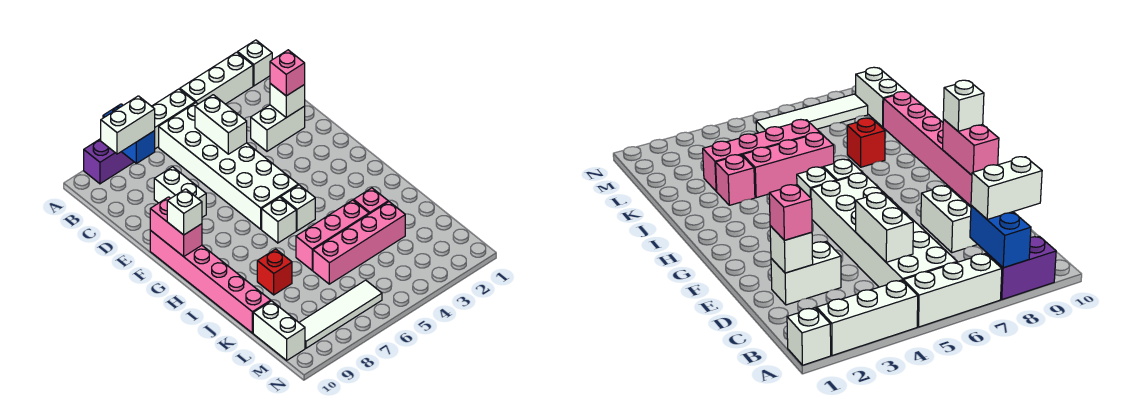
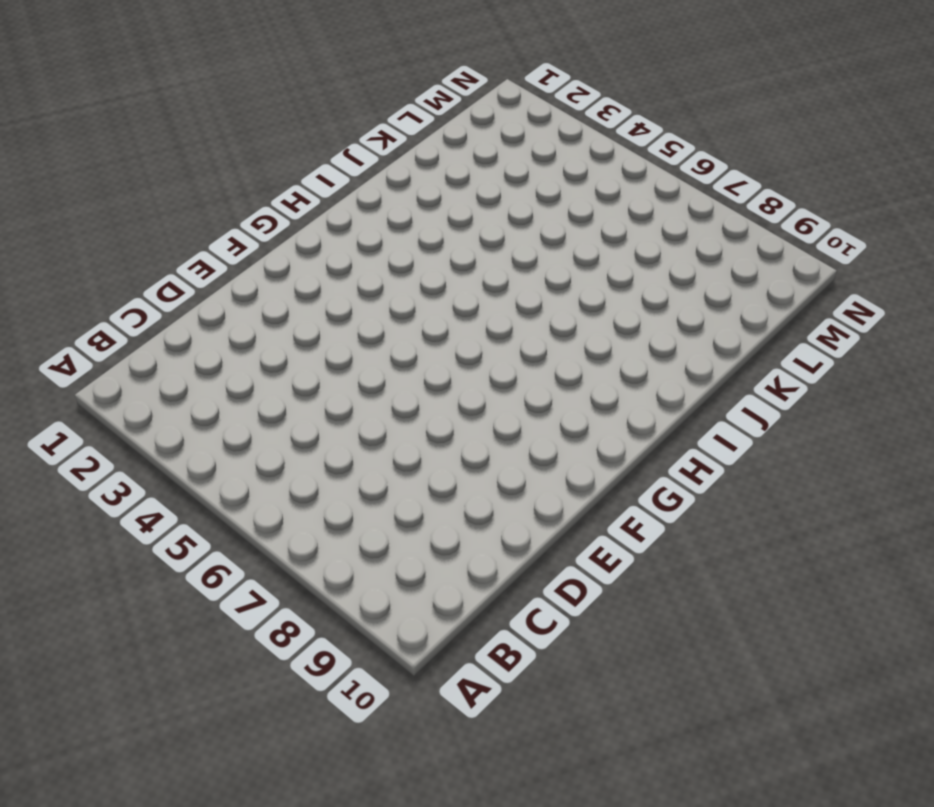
none -> white brick A1 level 1
none -> white brick A2:A4 level 1
none -> white brick A5:A7 level 1

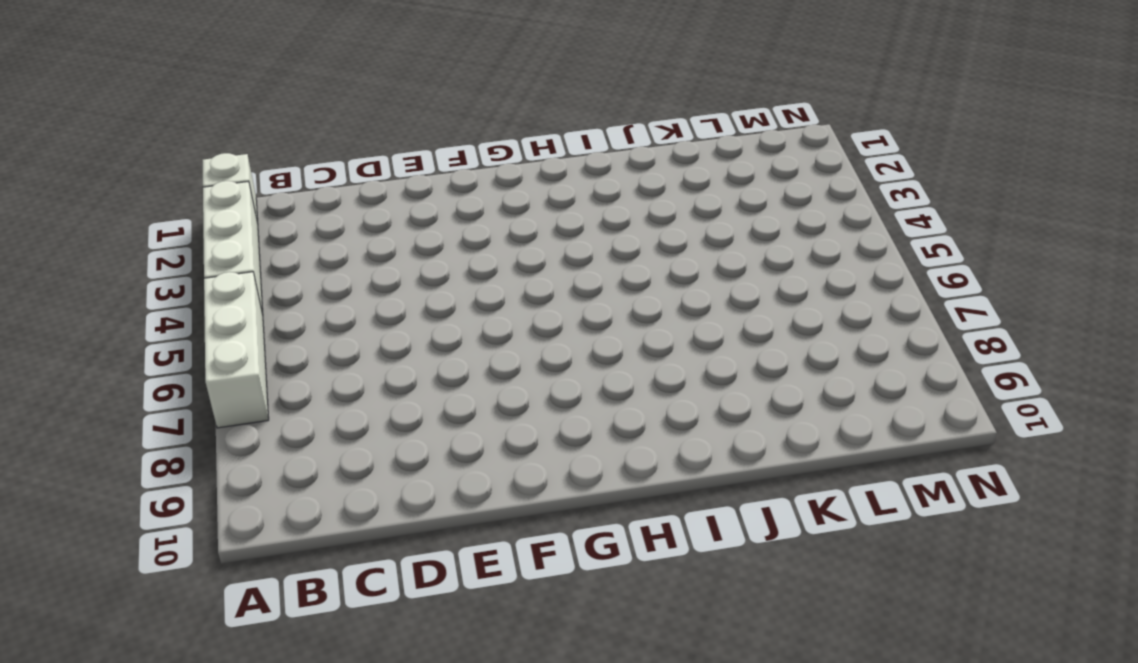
none -> purple brick A8:A9 level 1
none -> white brick B5:G6 level 1
none -> white brick D2:D3 level 1

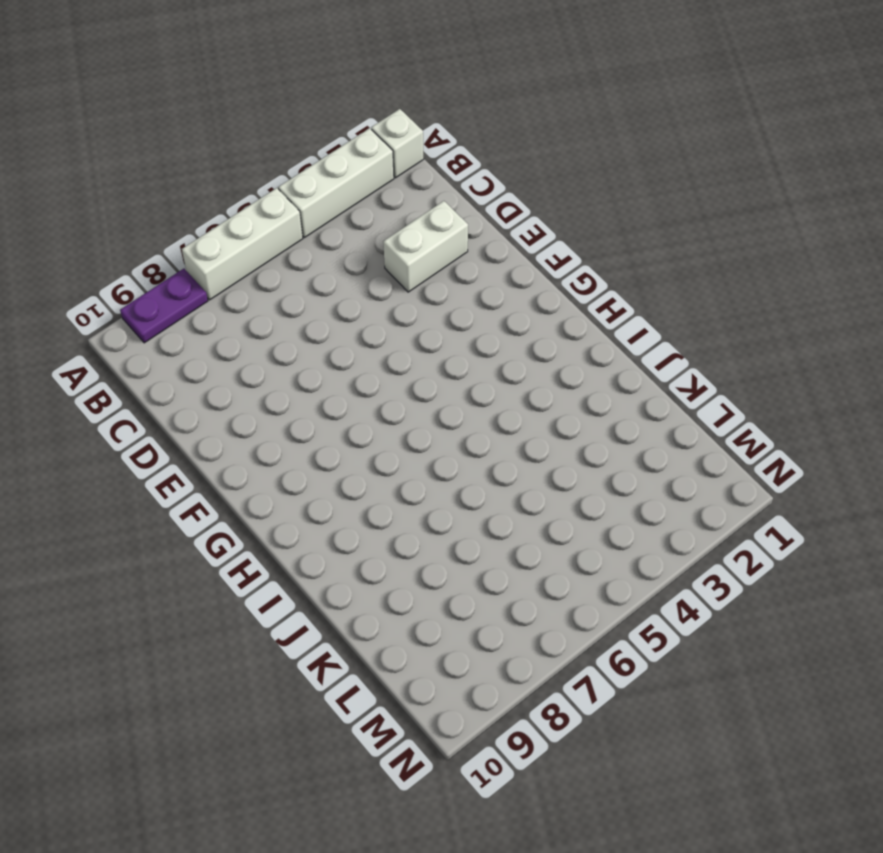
purple plate A8:A9 level 1 -> purple brick A8:A9 level 1
none -> white brick B5:G6 level 1
none -> white brick D8:E8 level 1
none -> pink brick F10:K10 level 1

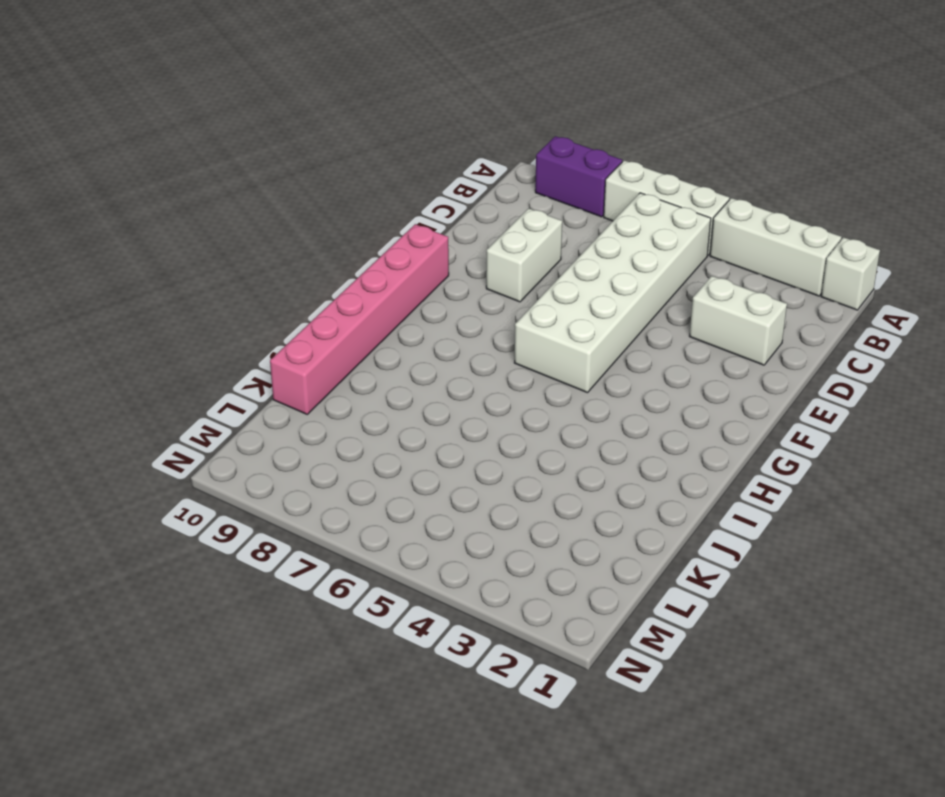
none -> white brick H5 level 1
none -> white brick H6 level 1
none -> pink brick J3 level 1

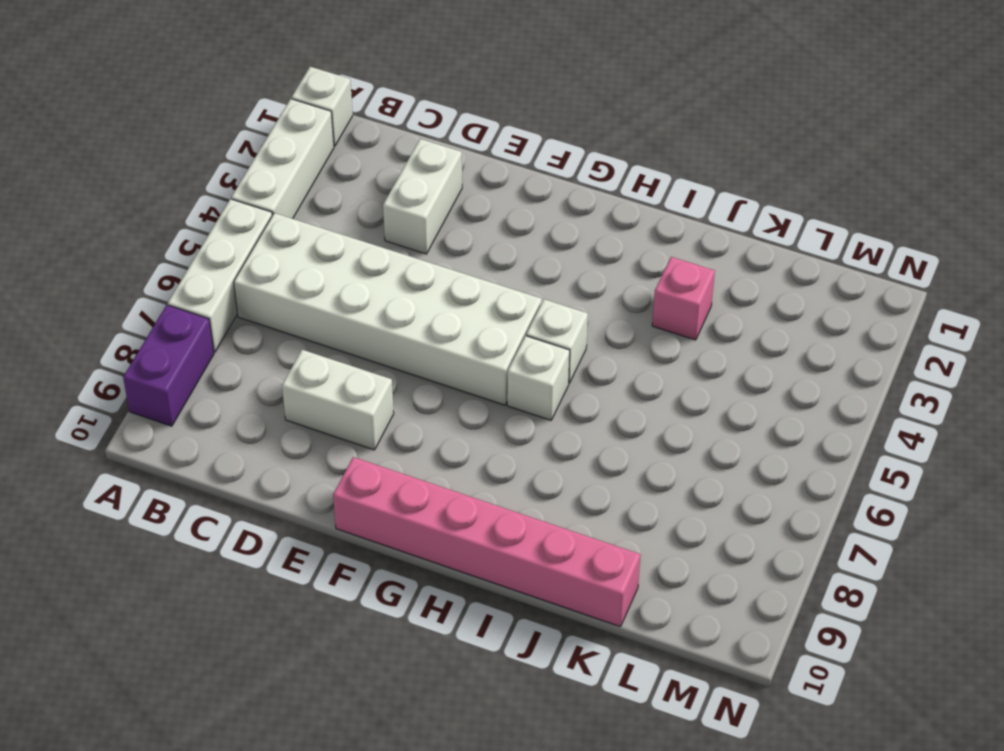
none -> pink brick J4:J6 level 1
none -> red brick J8 level 1
none -> pink brick K3:K6 level 1

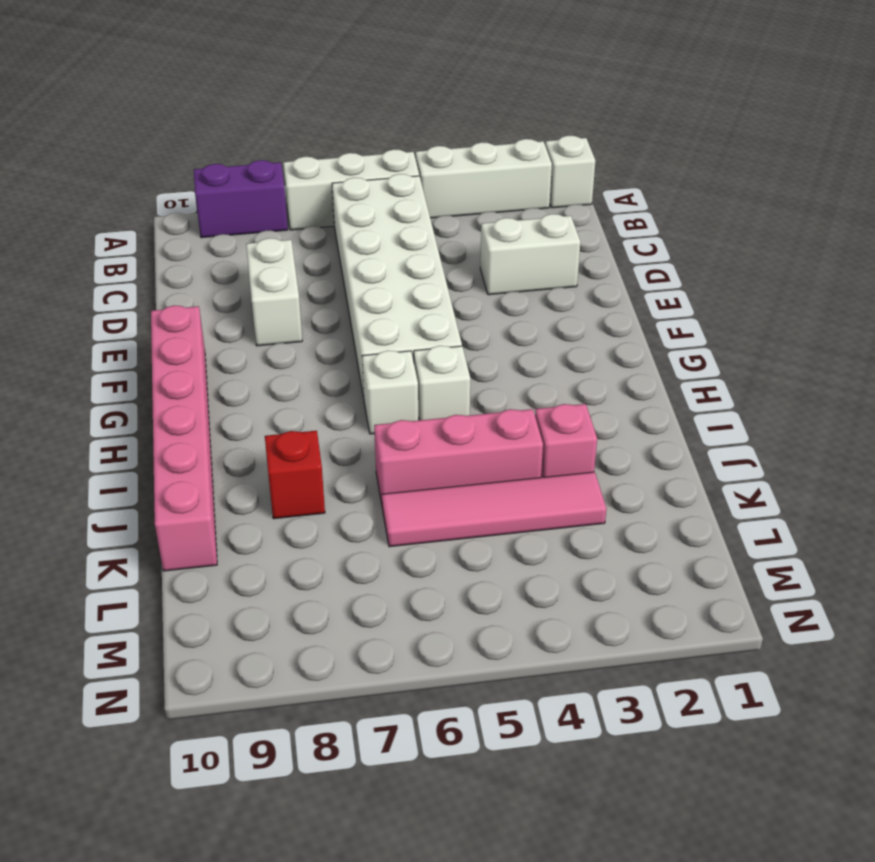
pink tile K3:K6 level 1 -> pink brick K3:K6 level 1
none -> white brick L10:M10 level 1
none -> white tile M6:M9 level 1
none -> blue brick A8:B8 level 2

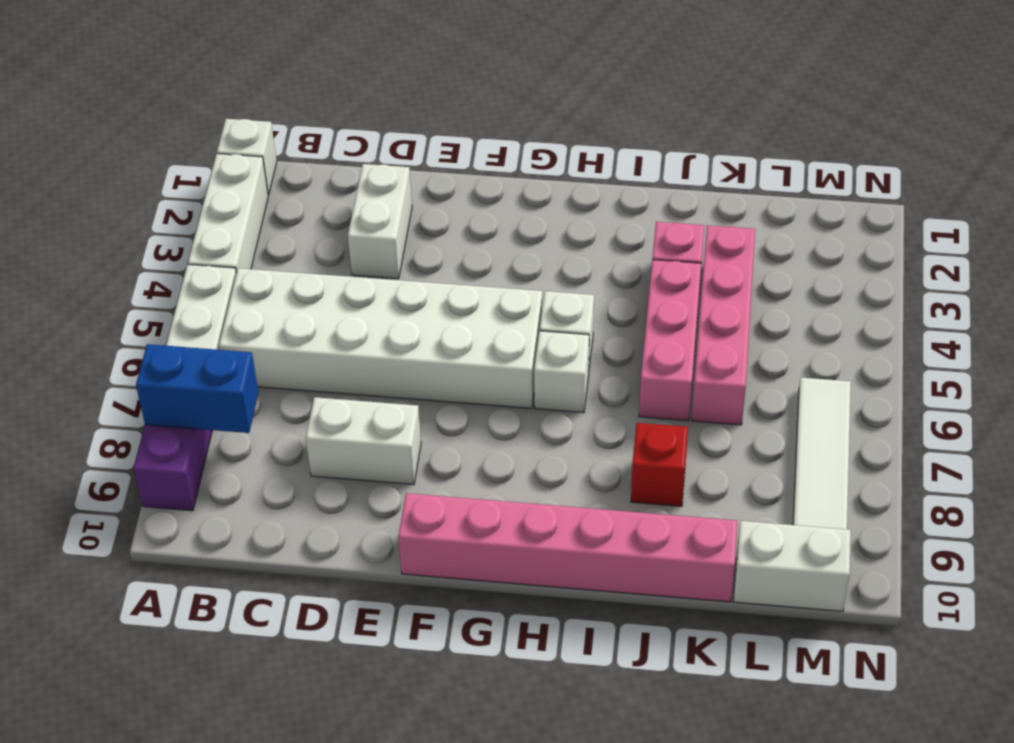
none -> white brick C5:D5 level 2
none -> white brick D2 level 2
none -> pink brick F10:G10 level 2

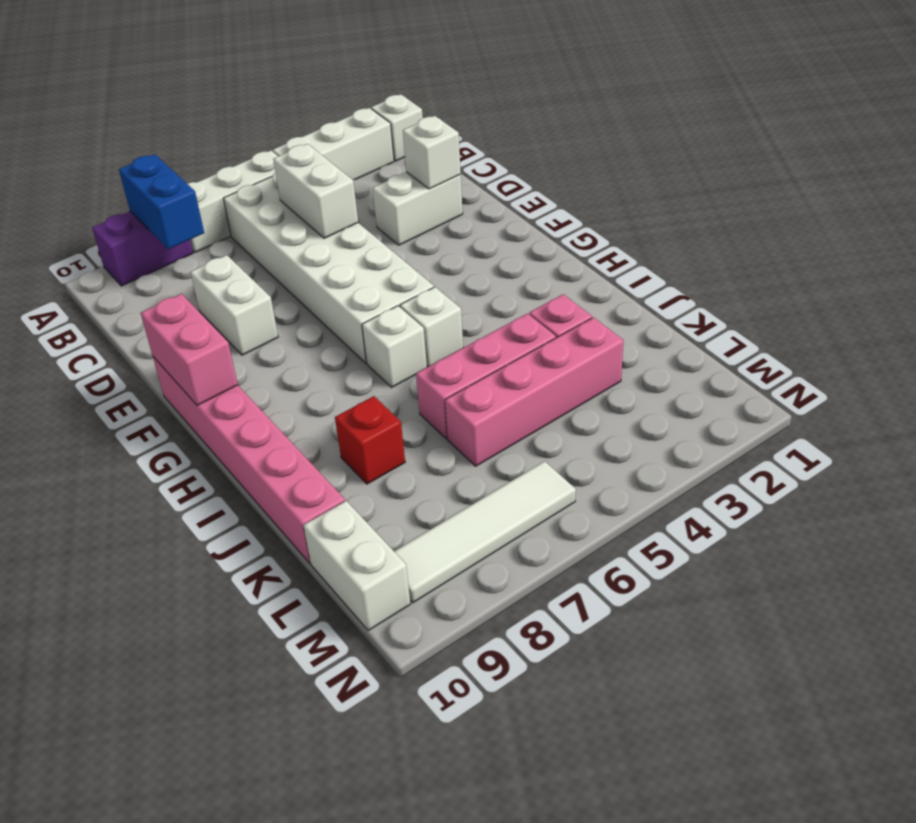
none -> white brick B8:B9 level 3
none -> pink brick D2 level 3
none -> white brick G10 level 3

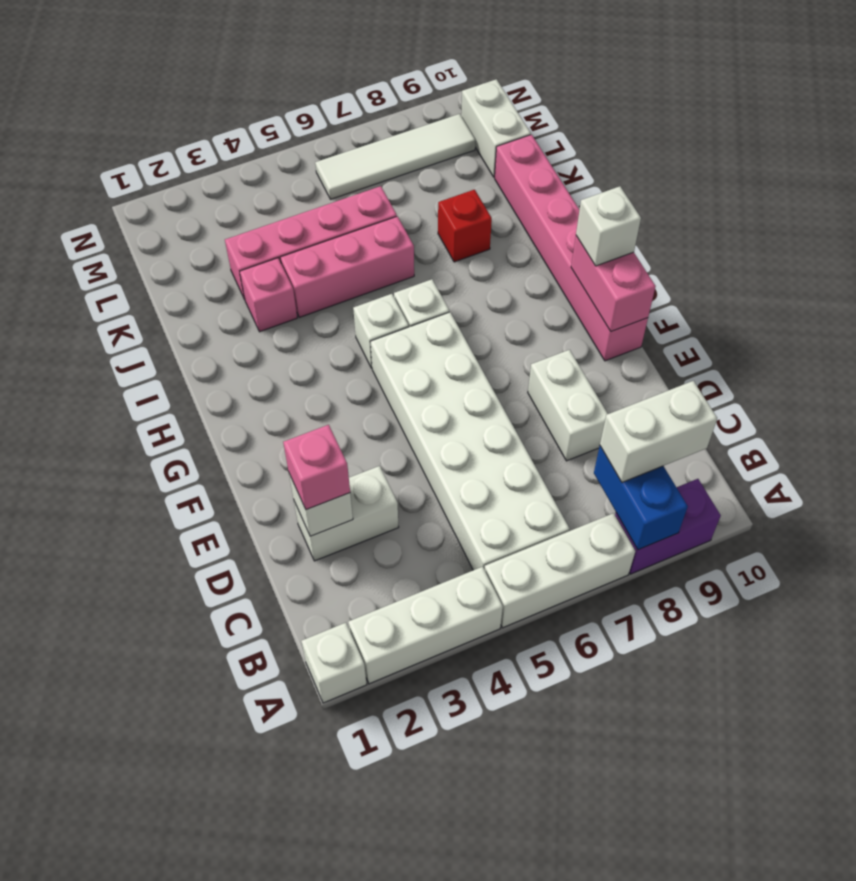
none -> white brick C5:D5 level 2

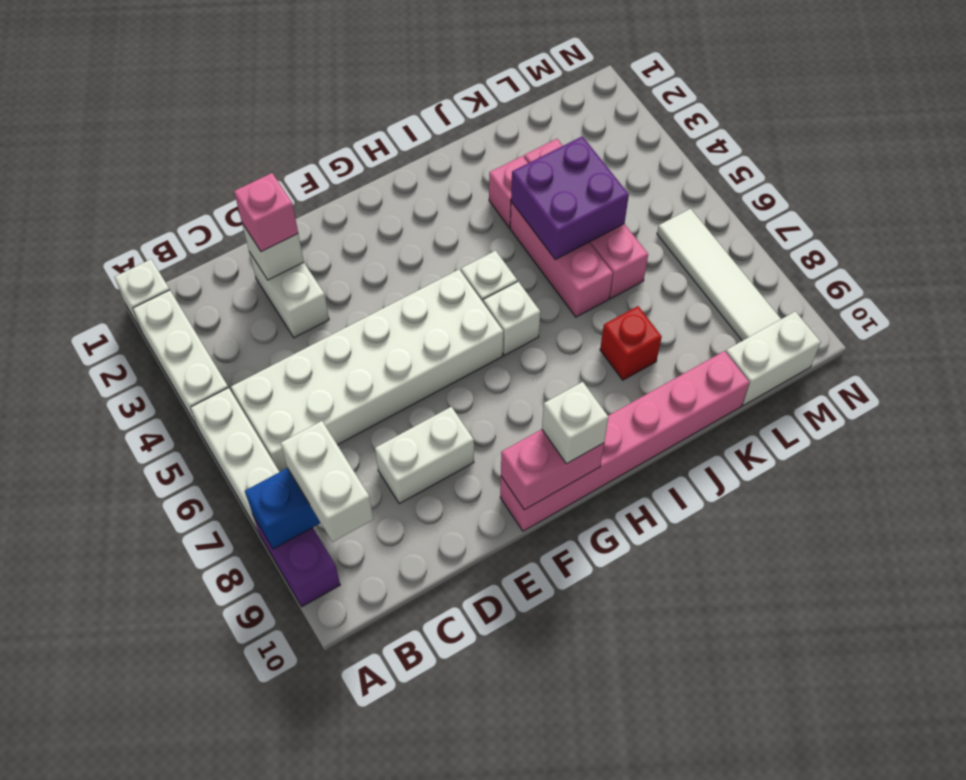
purple brick J4:K5 level 2 -> none
none -> white brick C5:D5 level 2

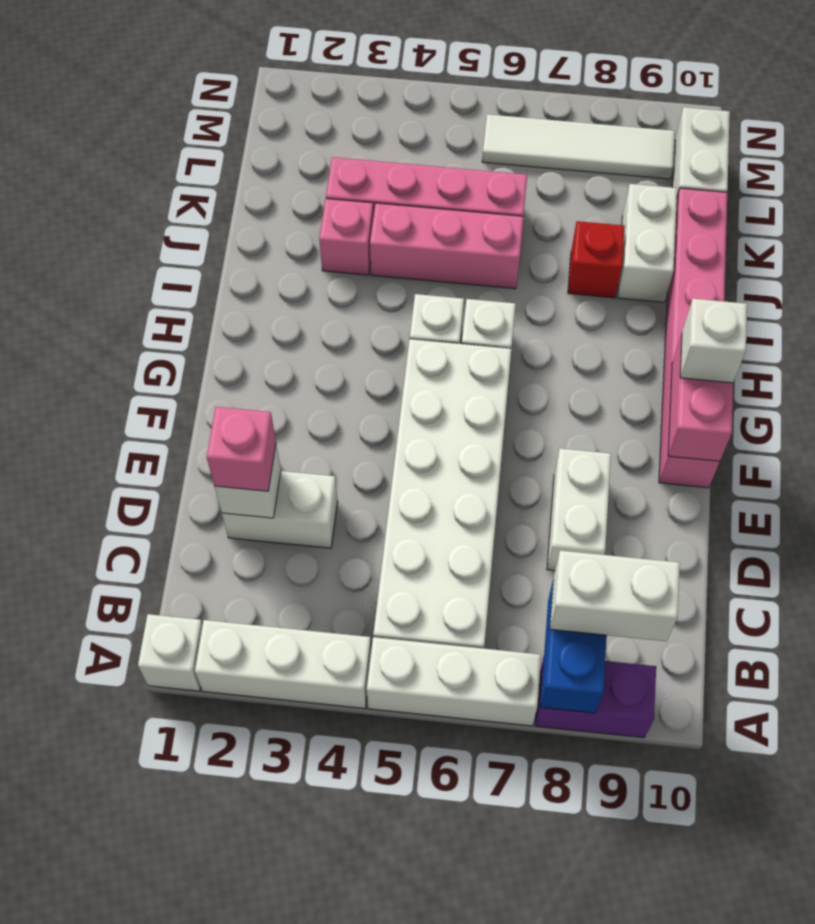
white brick J9:K9 level 1 -> white brick C5:D5 level 2

